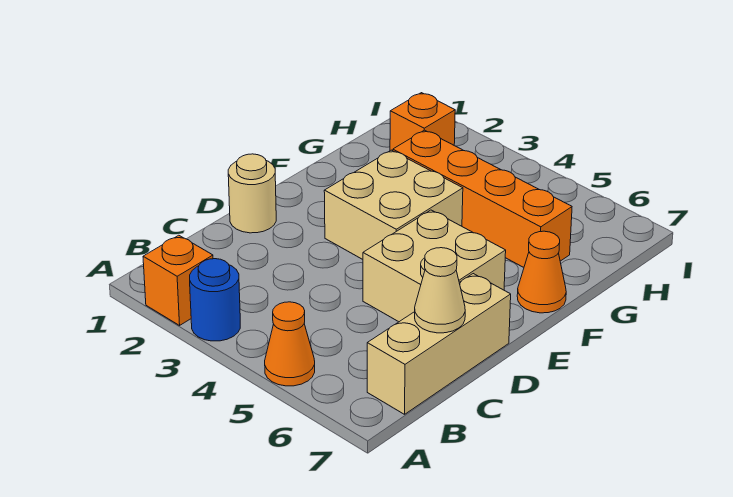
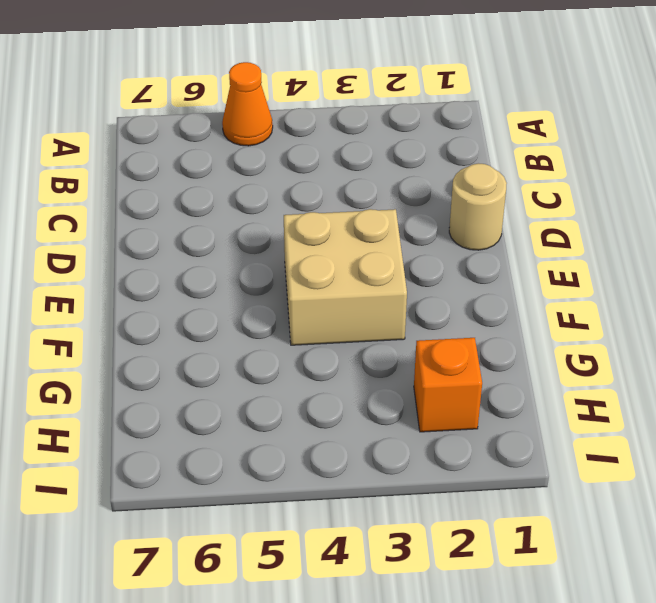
none -> orange brick A2 level 1
none -> blue round brick A3 level 1

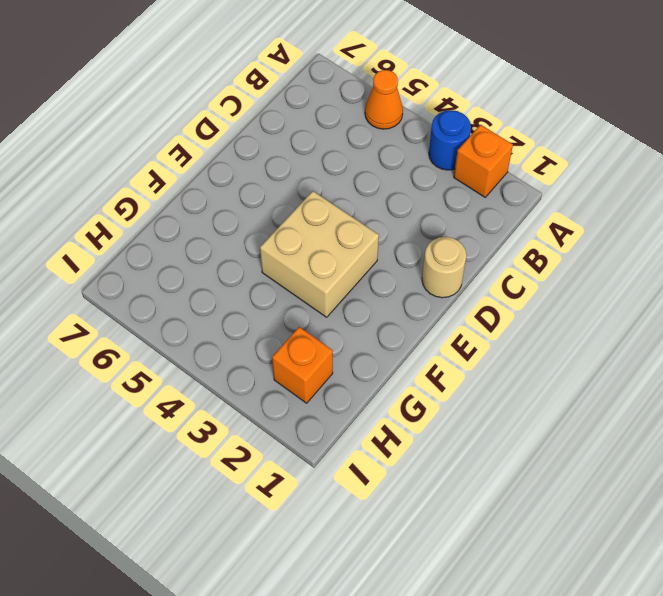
none -> tan brick B7:D7 level 1
none -> tan brick D5:E6 level 1

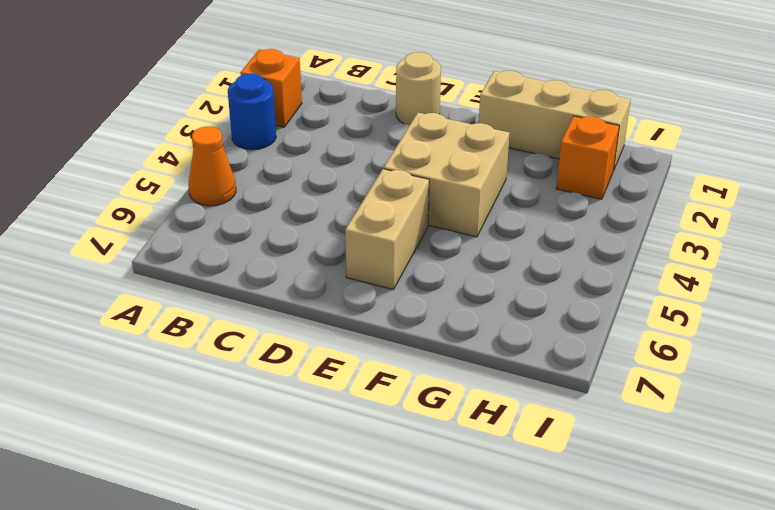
tan brick E5:E6 level 1 -> tan brick D5:E6 level 1
tan brick F1:H1 level 1 -> tan brick B7:D7 level 1
none -> orange cone F7 level 1
none -> orange brick G3:G6 level 1

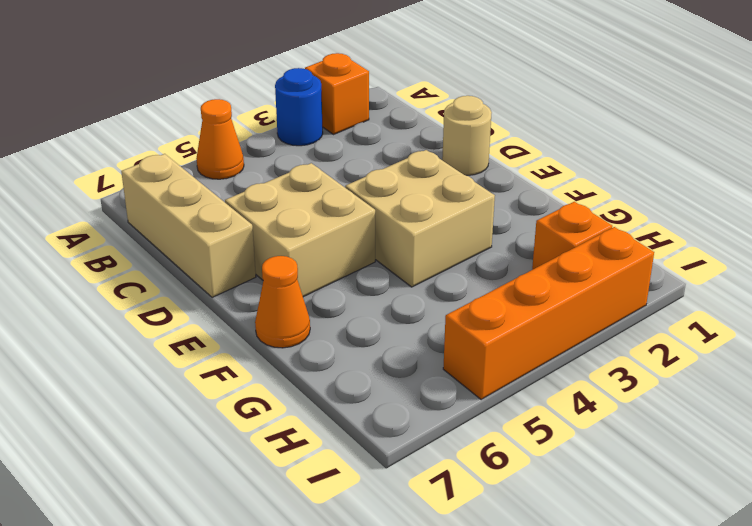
orange brick I2:I5 level 1 -> orange brick G3:G6 level 1
none -> tan cone C7 level 2

